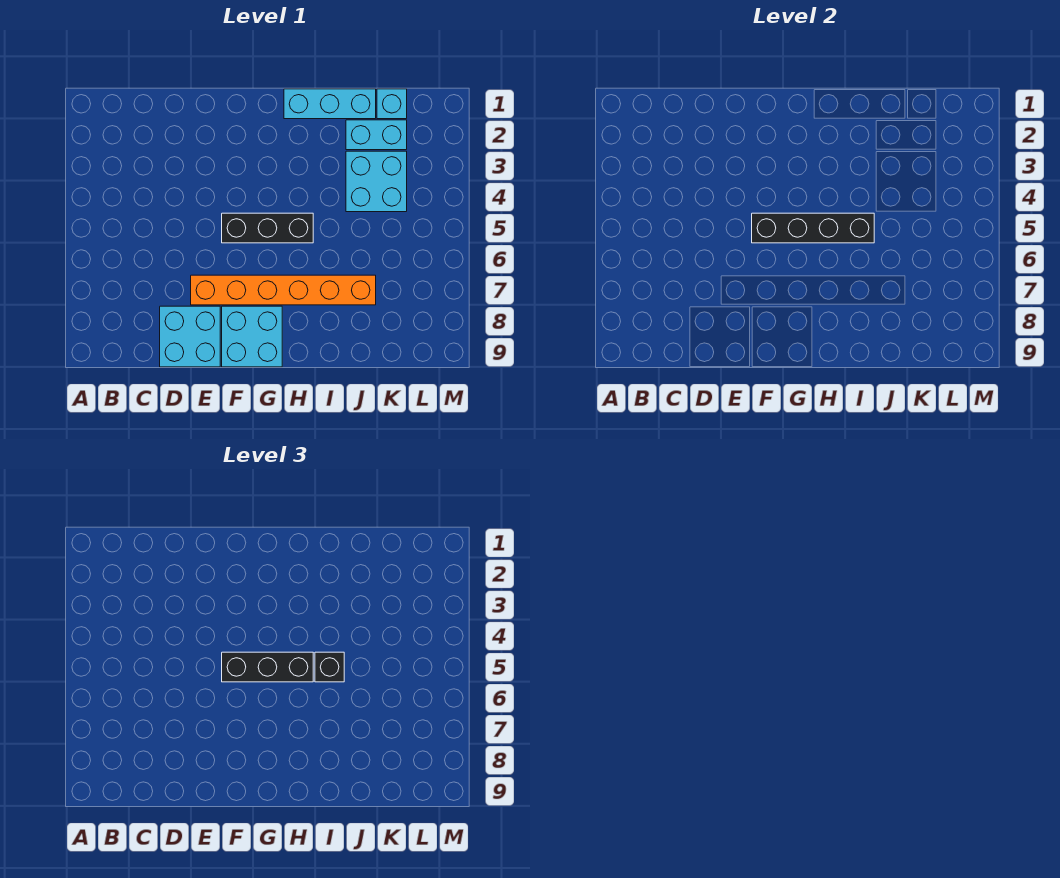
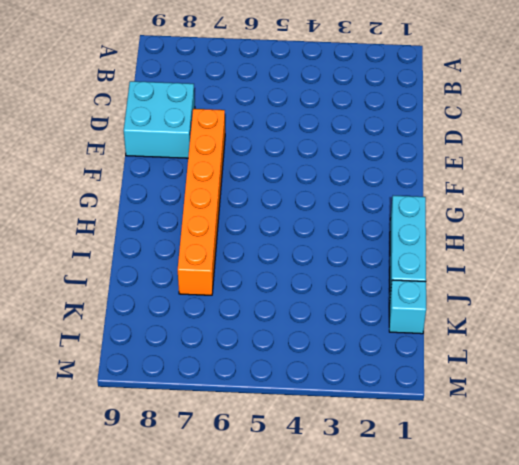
none -> black brick F5:H5 level 1
none -> cyan brick F8:G9 level 1

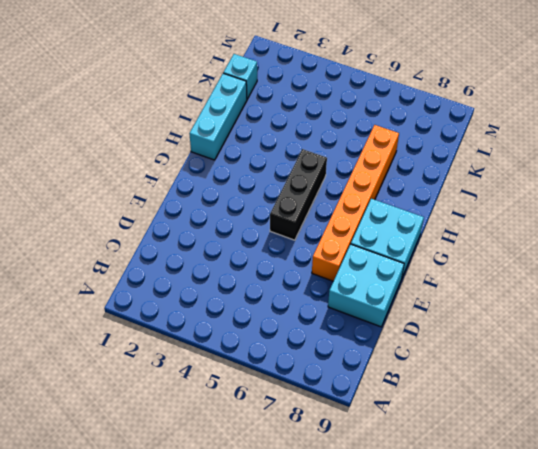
none -> cyan brick J2:K2 level 1
none -> cyan brick J3:K4 level 1

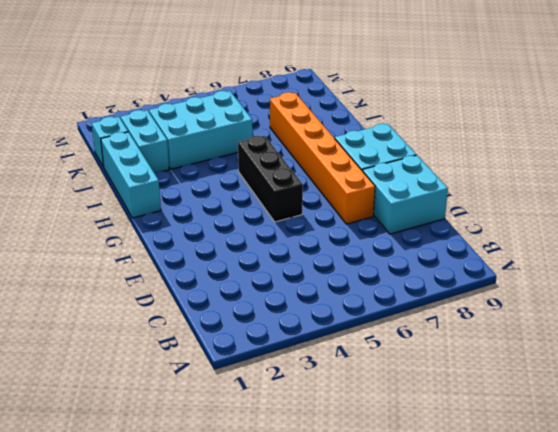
cyan brick J3:K5 level 1 -> cyan brick J3:K4 level 1
none -> black brick F5:I5 level 2
none -> black brick F5:H5 level 3

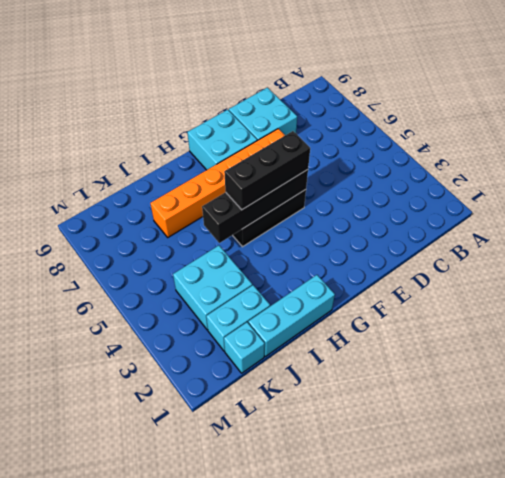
none -> black brick I5 level 3

